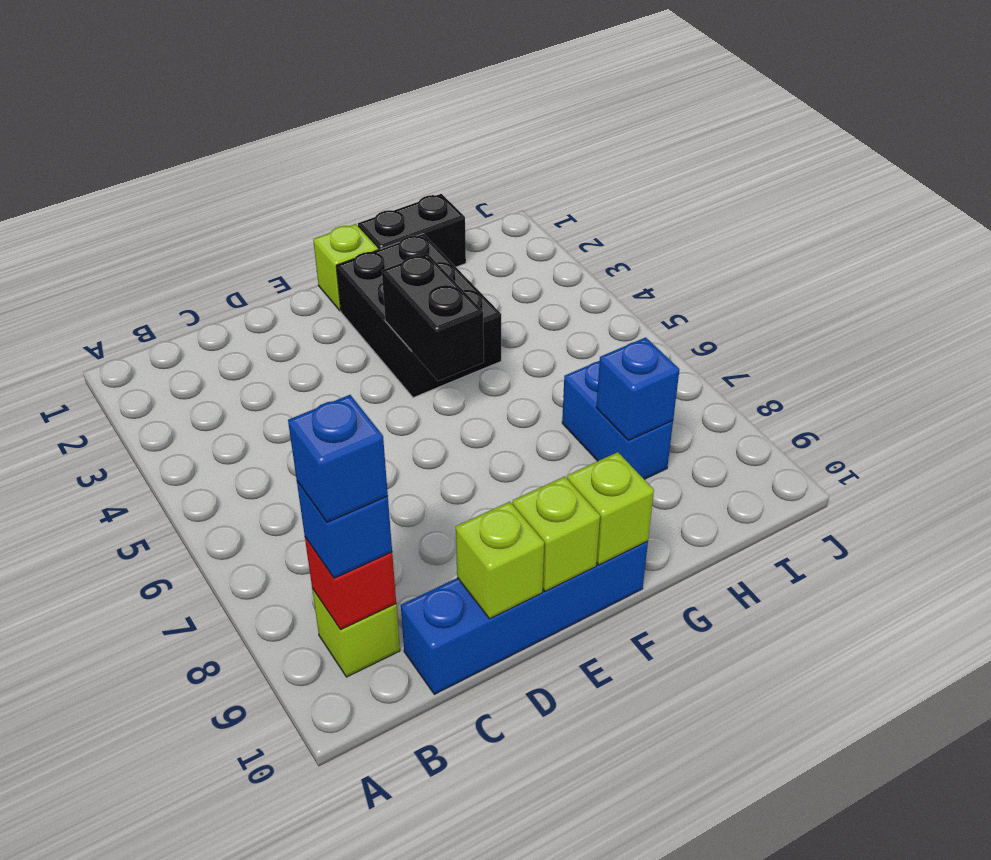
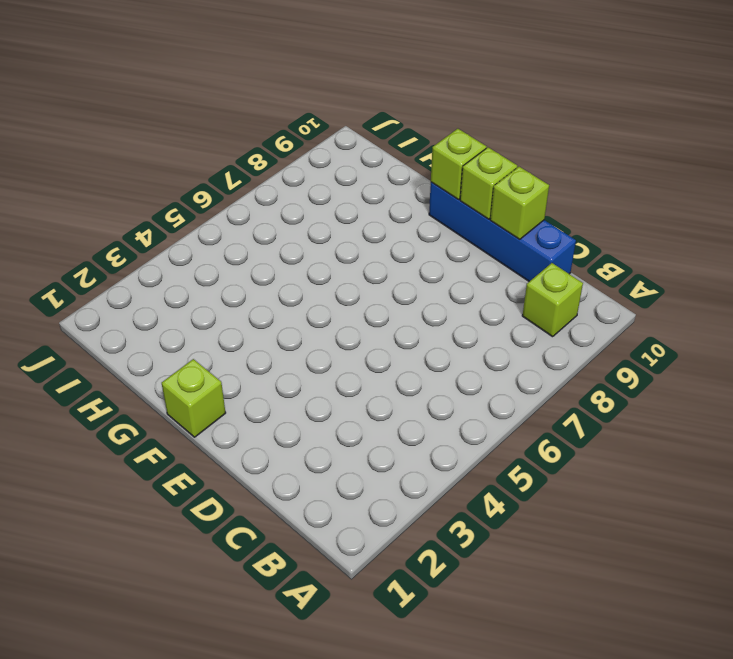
none -> black brick F2:G4 level 1
none -> black brick G1:H1 level 1
none -> blue brick H7:H8 level 1

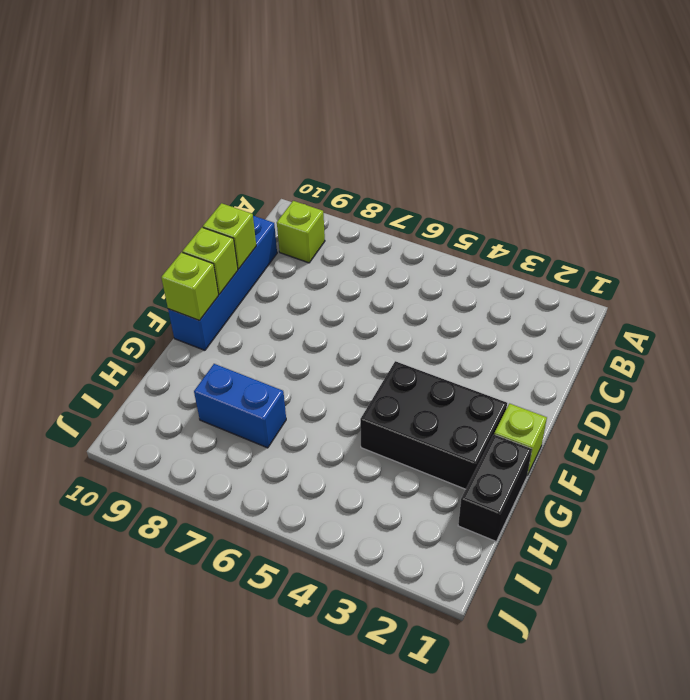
none -> red brick B9 level 2
none -> black brick F4:F5 level 2
none -> blue brick H8 level 2

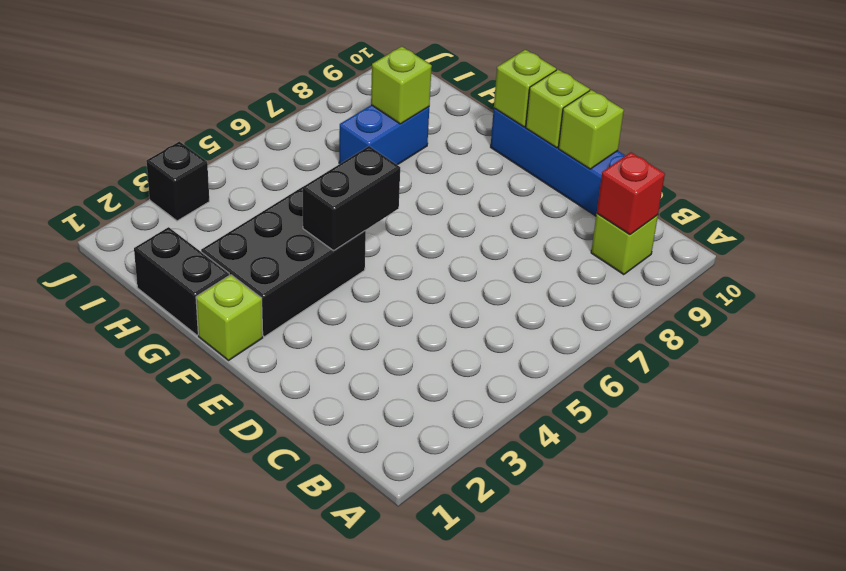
lime brick H8 level 2 -> blue brick H8 level 2
black brick J3 level 1 -> none
none -> blue brick B9 level 3
none -> blue brick B9 level 4

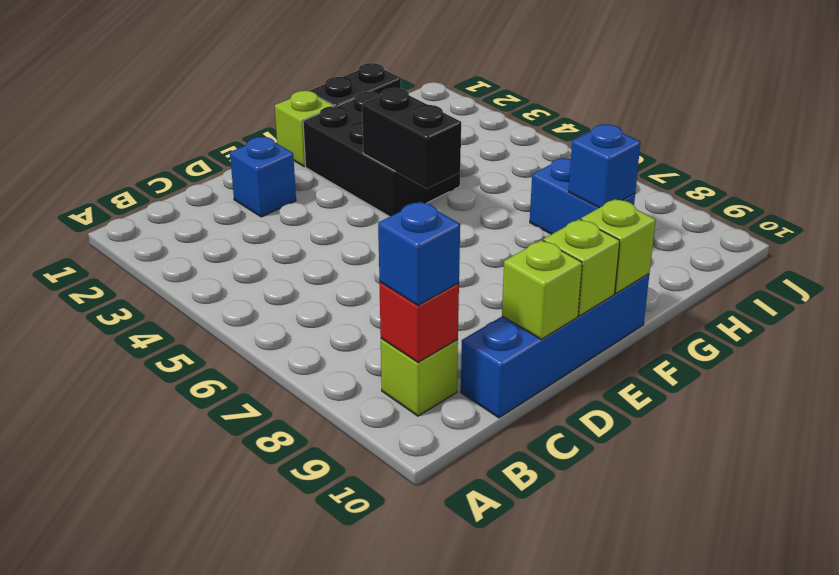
blue brick D2 level 1 -> blue brick B9 level 4

